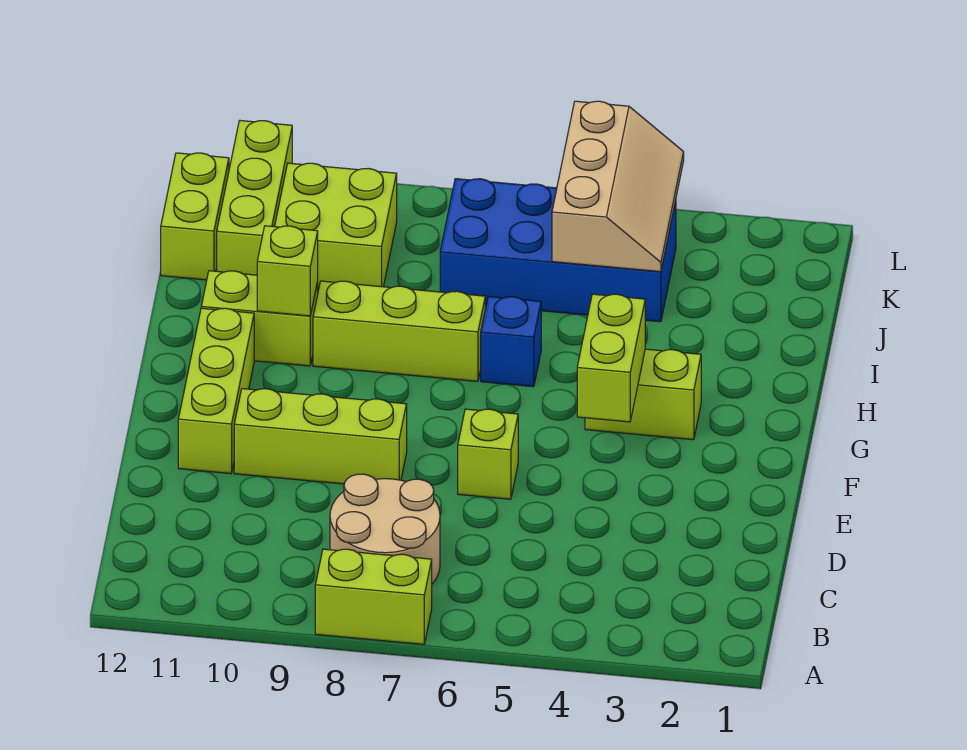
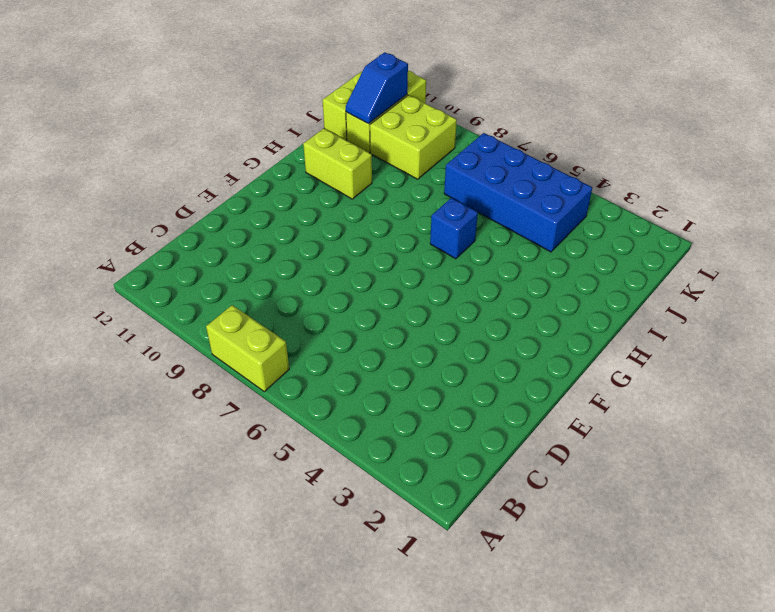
blue slope J11:K11 level 2 top K -> none
none -> tan round brick B7:C8 level 1
none -> lime brick E6 level 1
none -> lime brick E8:E10 level 1

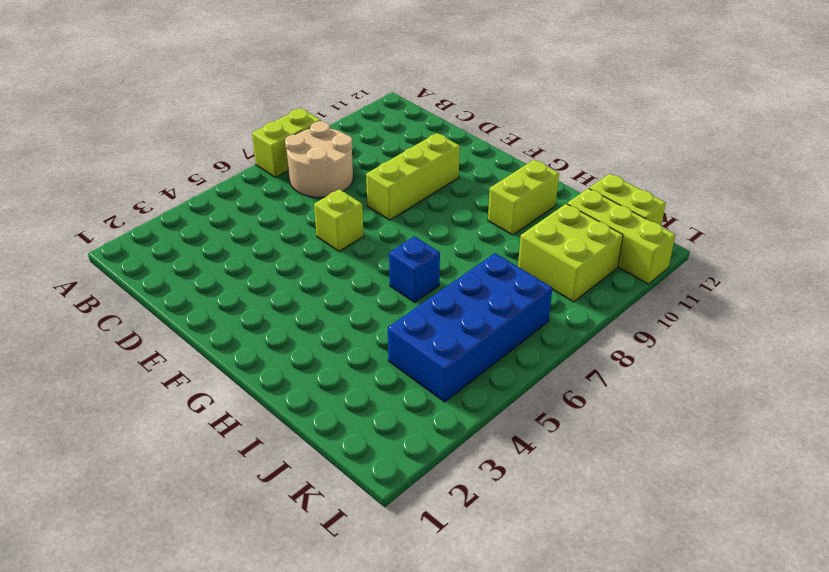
none -> lime brick E11:G11 level 1
none -> lime brick G3:G4 level 1
none -> lime brick H7:H9 level 1

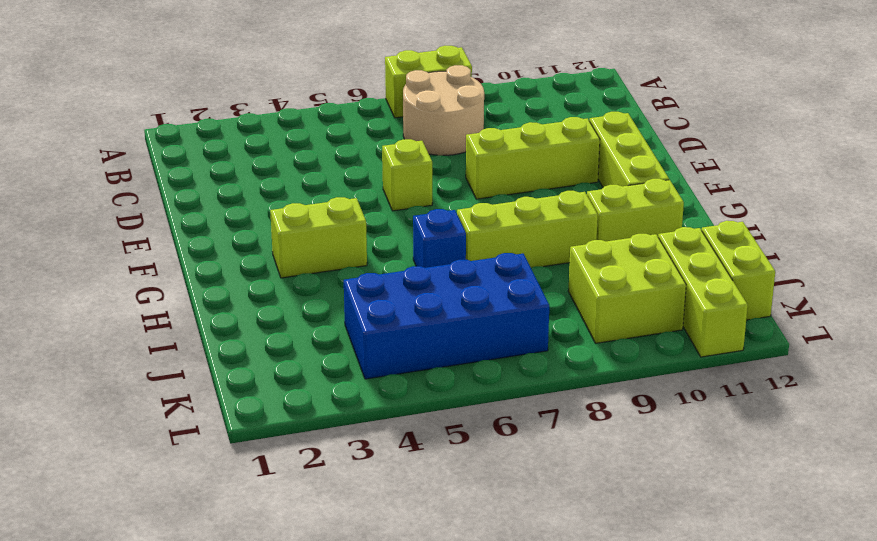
none -> lime brick F4:G4 level 2
none -> lime brick H10 level 2
none -> tan slope J4:L5 level 2 top 5

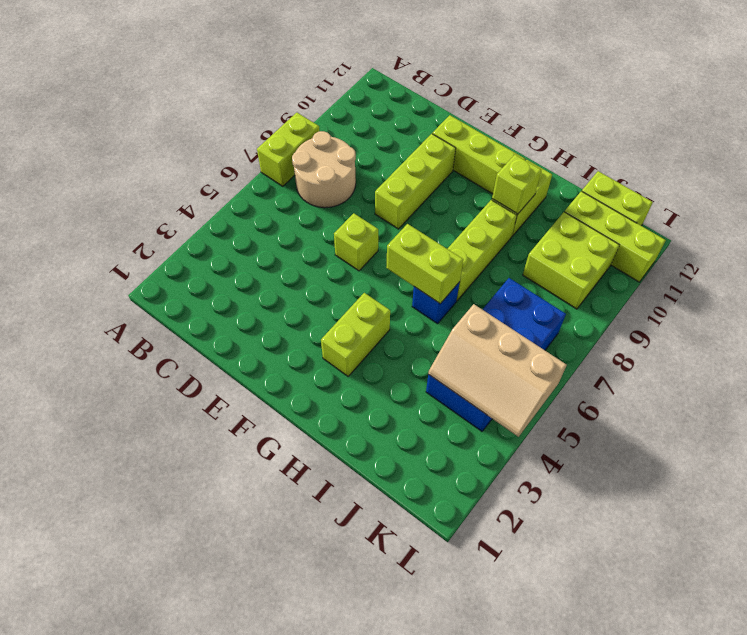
lime brick G6:H6 level 2 -> lime brick F4:G4 level 2

